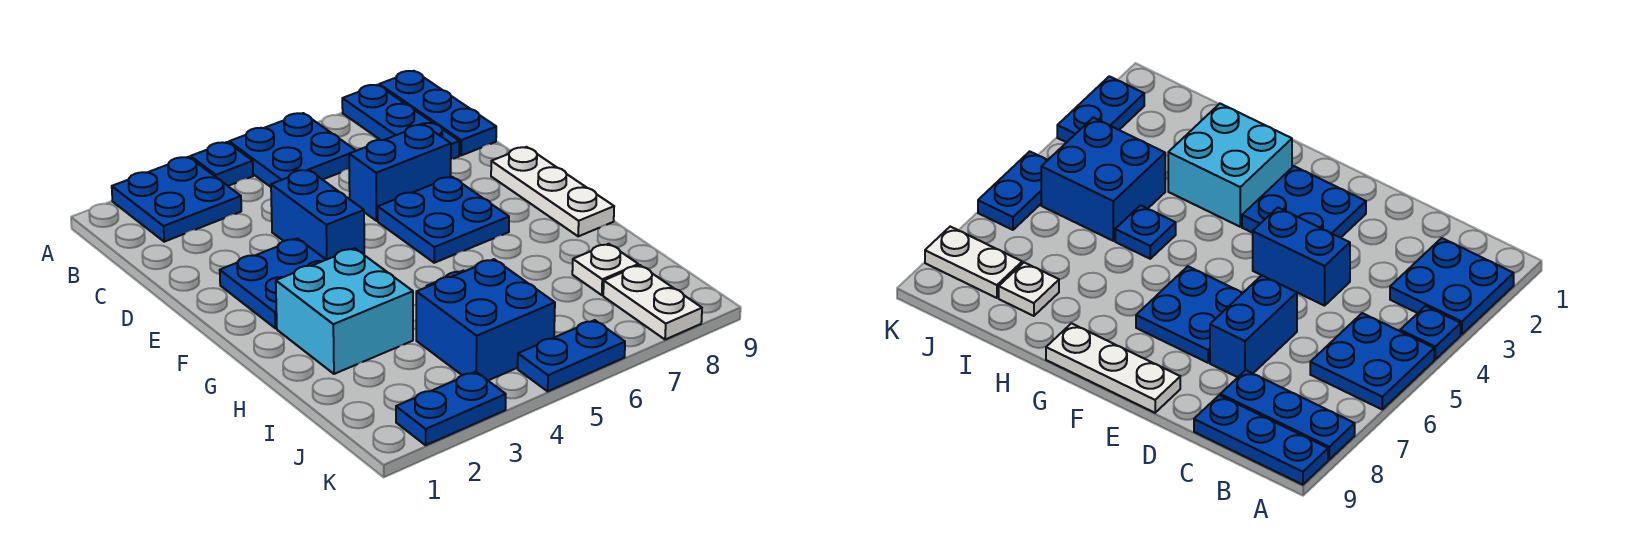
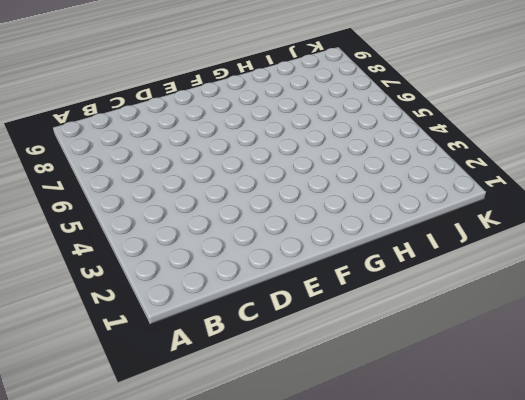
none -> blue plate A2:B3 level 1
none -> blue plate A4 level 1
none -> blue plate A5:B6 level 1

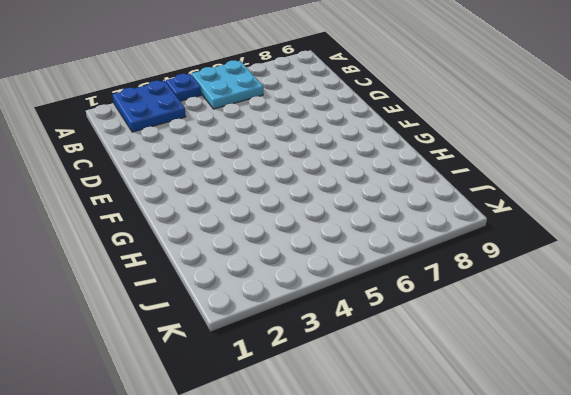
cyan plate A5:B6 level 1 -> blue plate A5:B6 level 1
none -> blue plate A8:C8 level 1
none -> blue plate A9:C9 level 1
none -> blue brick D4:E4 level 1

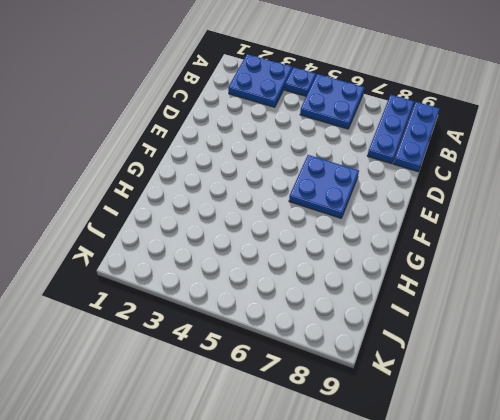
none -> blue brick D4:E4 level 1
none -> blue brick D6:D7 level 1
none -> blue plate E2:F3 level 1

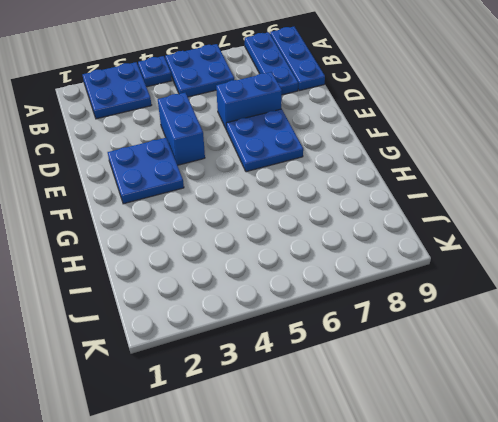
none -> white plate E9:G9 level 1
none -> cyan brick G2:H3 level 1
none -> blue plate H5 level 1

